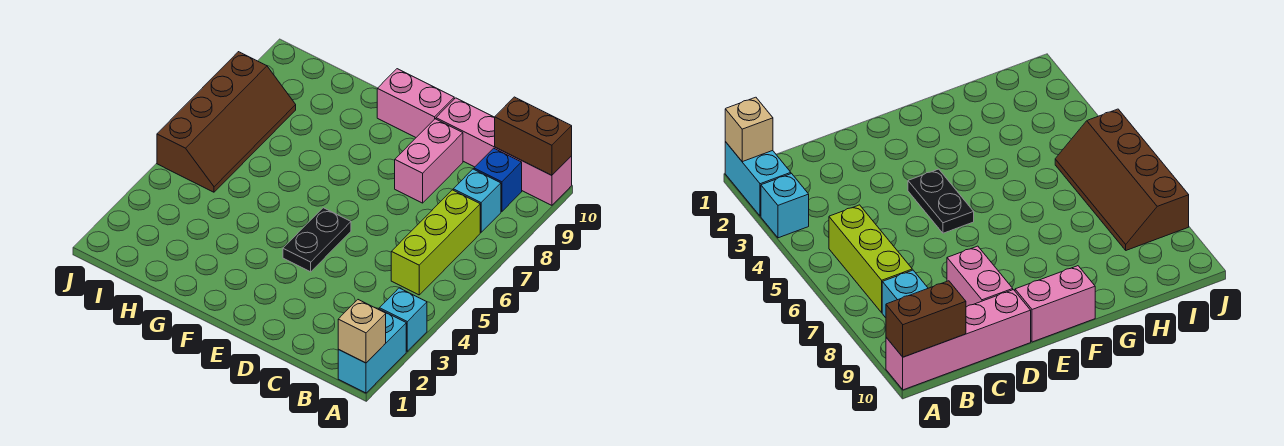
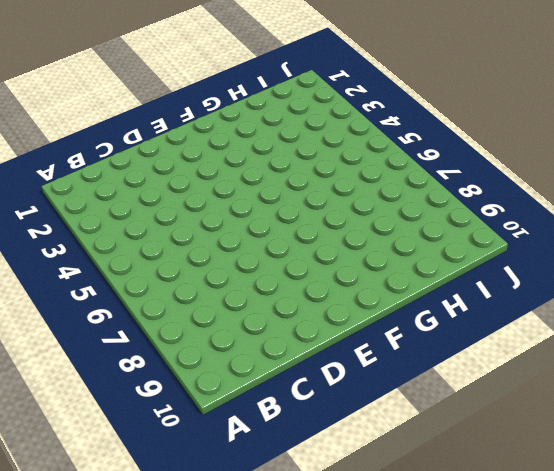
none -> cyan brick A1:A2 level 1
none -> cyan brick A3 level 1
none -> pink brick A10:D10 level 1

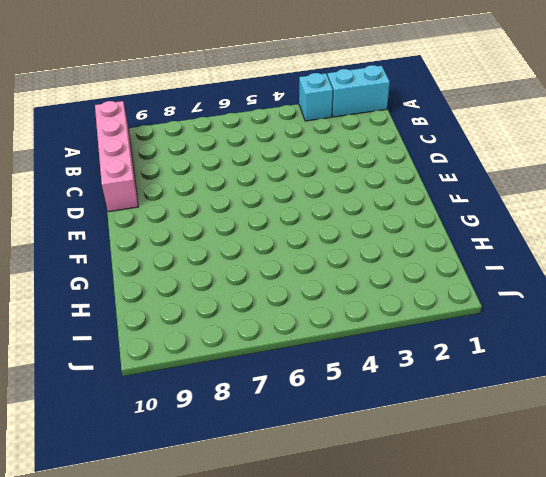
none -> lime brick B5:B7 level 1
none -> cyan brick B8 level 1
none -> blue brick B9 level 1

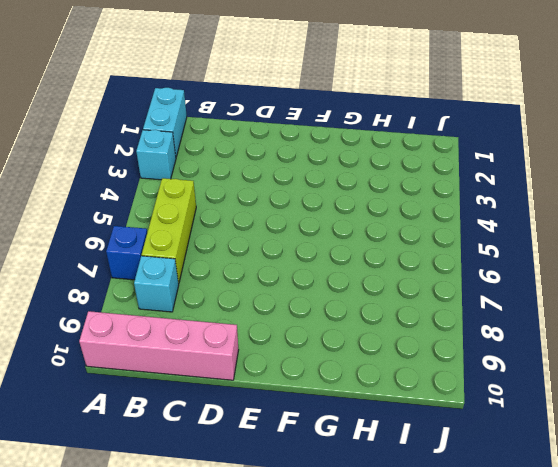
blue brick A7 level 1 -> blue brick B9 level 1
none -> pink brick D8:D9 level 1
none -> black plate E4:E5 level 1
none -> pink brick E10:F10 level 1

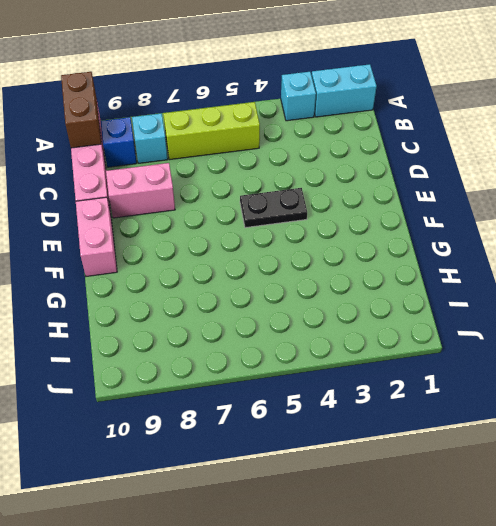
none -> brown slope I5:J8 level 1 top J
none -> tan brick A1 level 2

